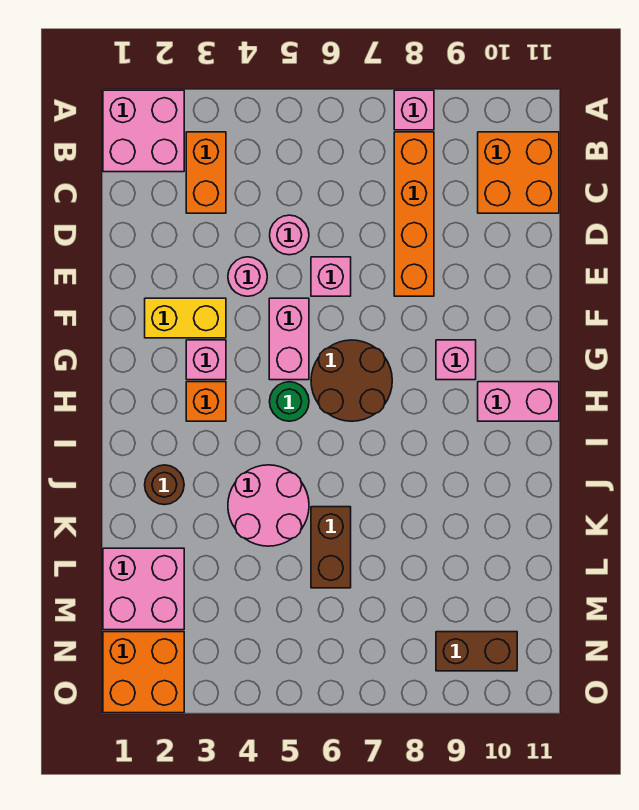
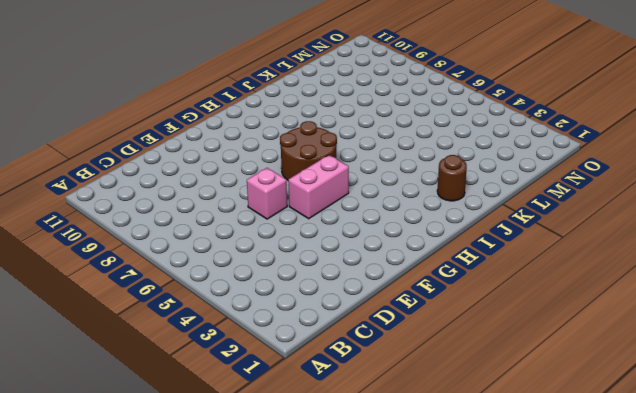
none -> pink brick A1:B2 level 1
none -> pink brick A8 level 1
none -> orange brick B3:C3 level 1

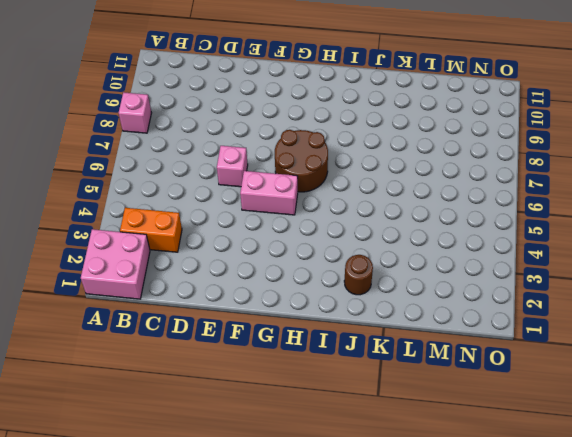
none -> orange brick B8:E8 level 1
none -> orange brick B10:C11 level 1
none -> pink round brick D5 level 1

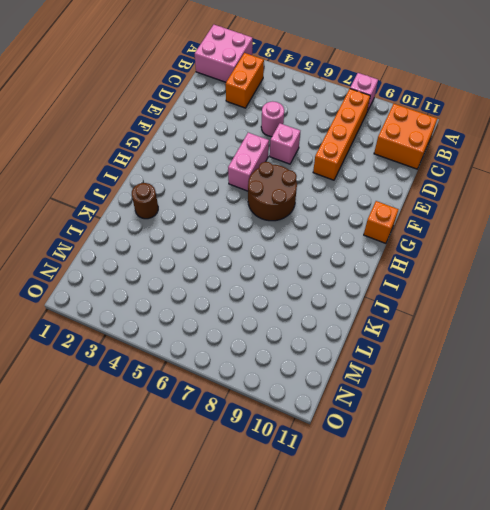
orange brick G11 level 1 -> orange brick H3 level 1
none -> pink round brick E4 level 1
none -> yellow brick F2:F3 level 1
none -> pink brick G3 level 1

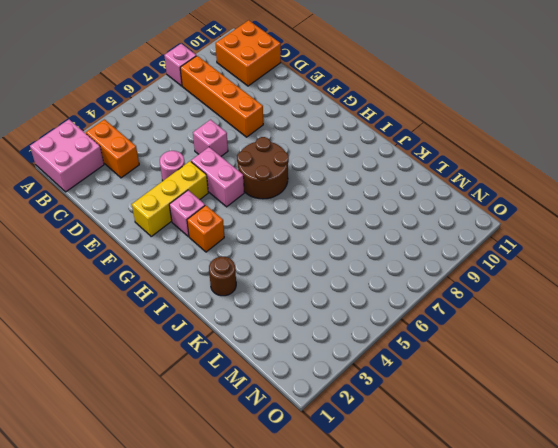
yellow brick F2:F4 level 1 -> yellow brick F2:F3 level 1
none -> pink round brick D5 level 1
none -> pink brick G9 level 1
none -> green round brick H5 level 1

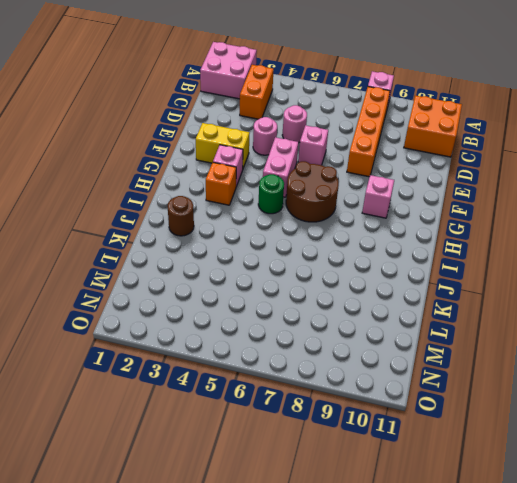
none -> pink brick H10:H11 level 1
none -> pink round brick J4:K5 level 1
none -> brown brick K6:L6 level 1

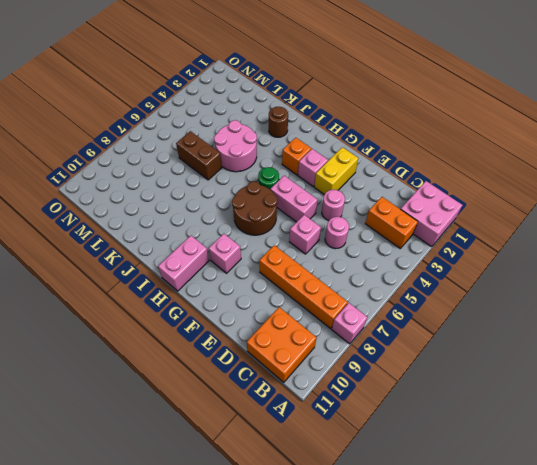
none -> pink brick L1:M2 level 1
none -> orange brick N1:O2 level 1
none -> brown brick N9:N10 level 1

